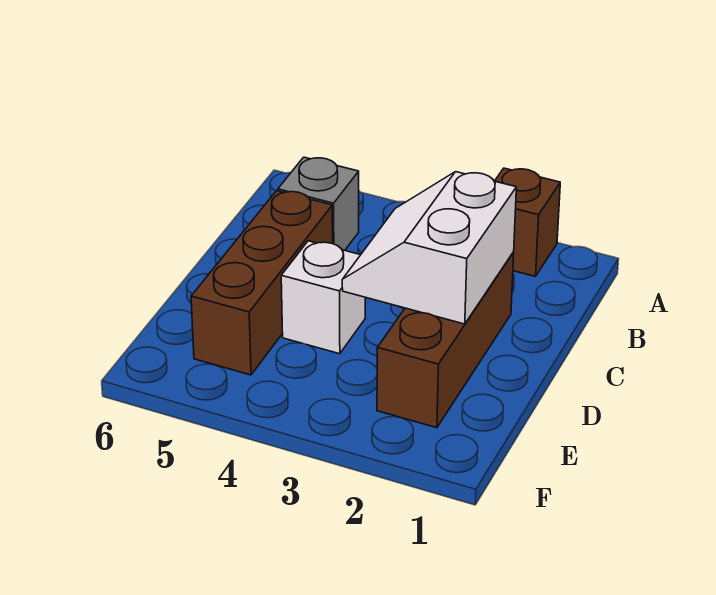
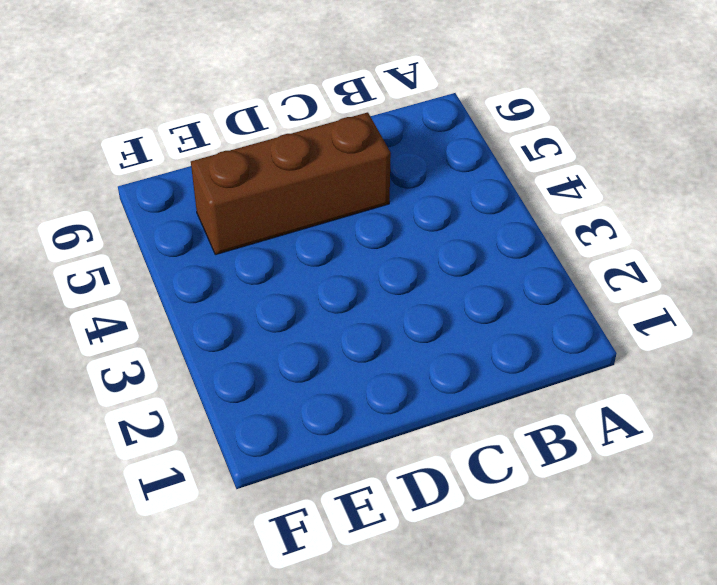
none -> brown brick A2 level 1
none -> grey brick B5 level 1

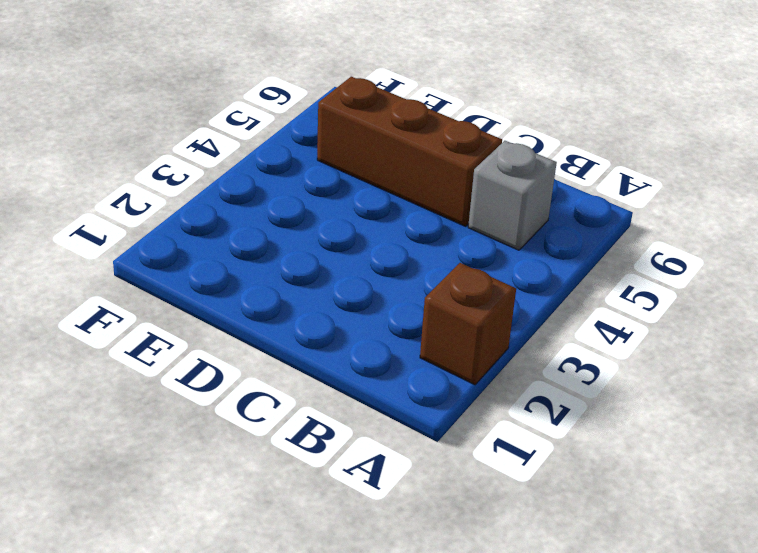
none -> brown brick C2:E2 level 1
none -> white brick D4 level 1

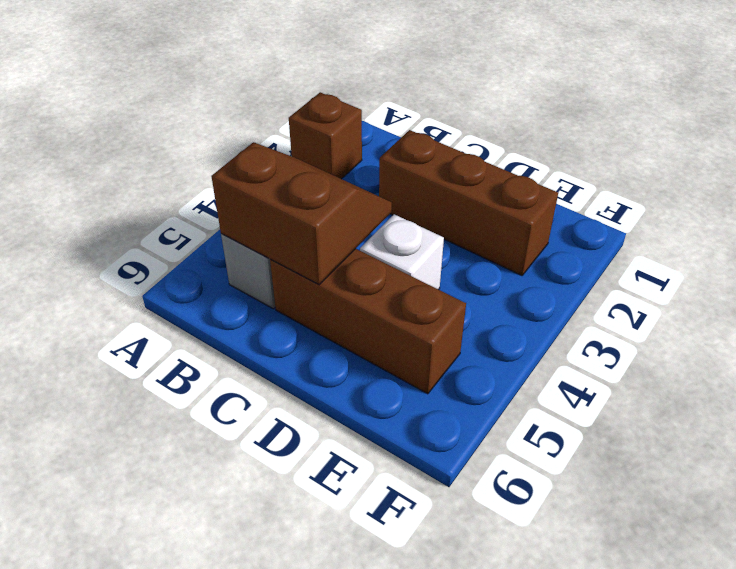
brown slope B4:C5 level 2 top 5 -> none
none -> white slope C2:D3 level 2 top 2

